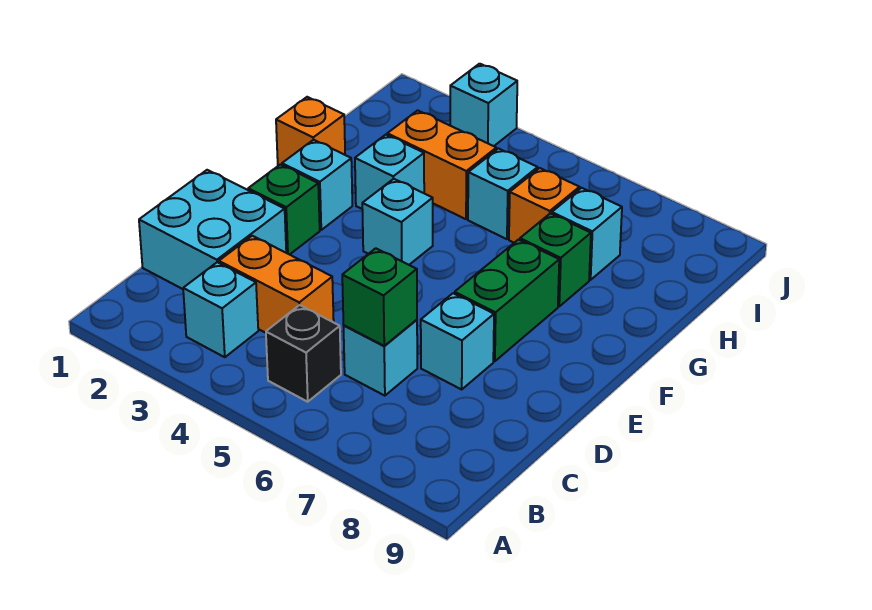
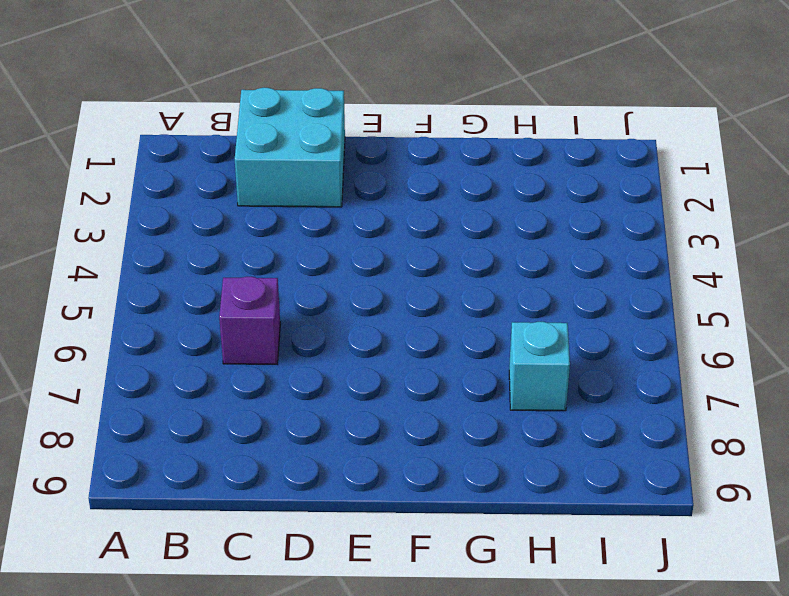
purple brick C6 level 1 -> cyan brick C6 level 1
none -> cyan brick B3 level 1
none -> black brick B5 level 1
none -> orange brick C3:C4 level 1

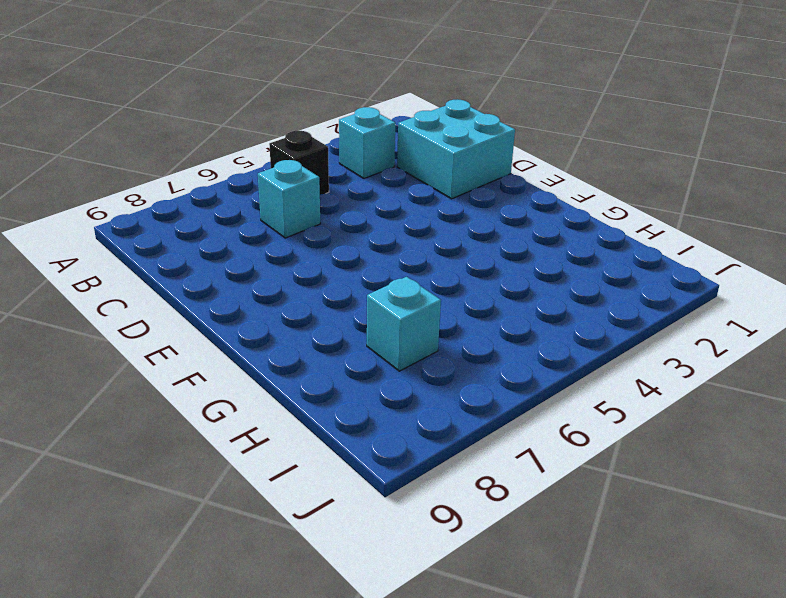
none -> orange brick C3:C4 level 1
none -> cyan brick D7 level 1
none -> green brick E2 level 1

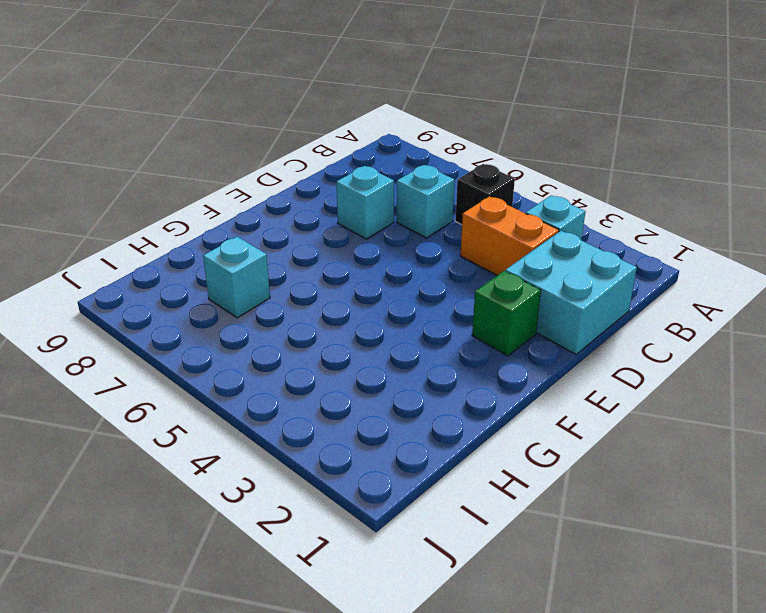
none -> green brick E7:F7 level 1
none -> cyan brick F2 level 1
none -> cyan brick F4 level 1

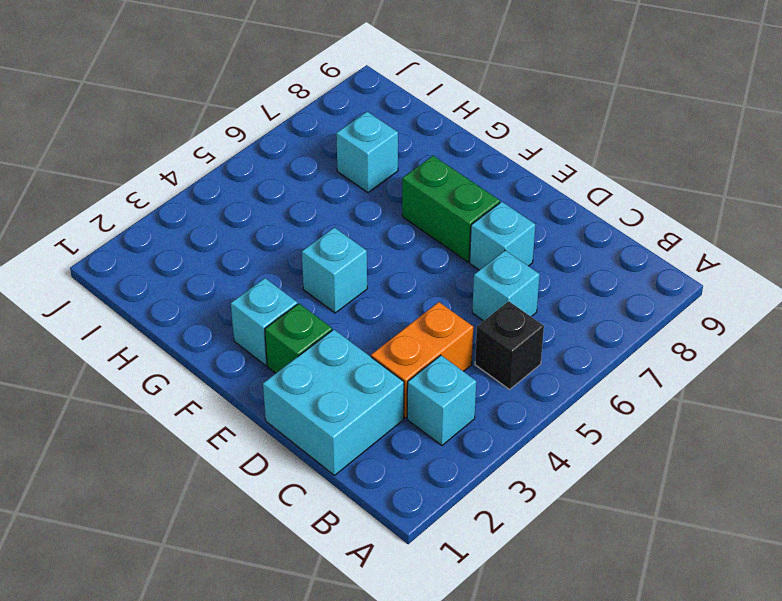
none -> orange brick G1 level 1
none -> cyan brick G3 level 1
none -> green brick G7 level 1

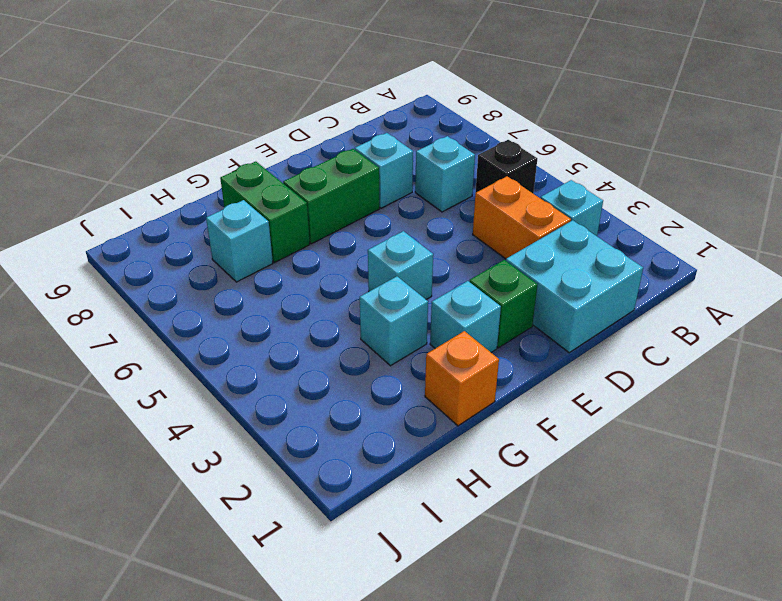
green brick G7:G8 level 1 -> green brick G7 level 1
none -> orange brick H3:H4 level 1
none -> cyan brick H5 level 1
none -> orange brick H6 level 1

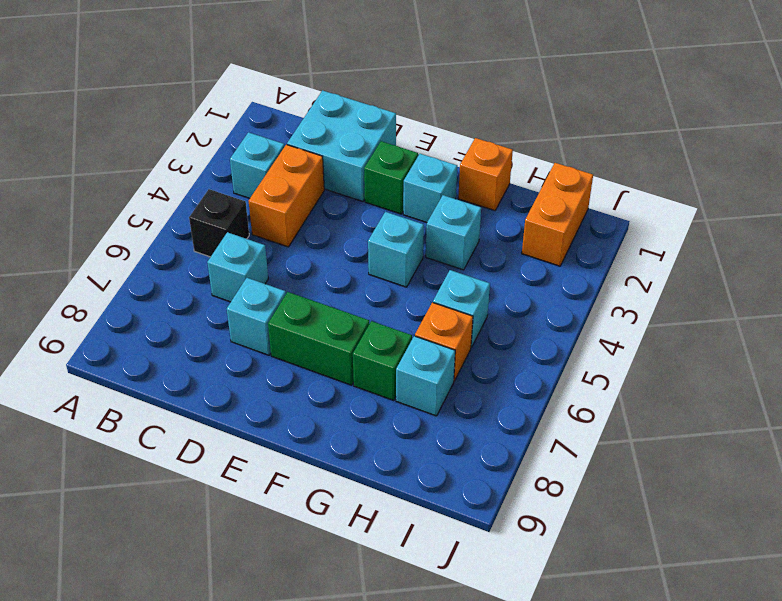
orange brick I1:I2 level 1 -> orange brick H3:H4 level 1
none -> cyan brick J3 level 1
none -> green brick C6 level 2

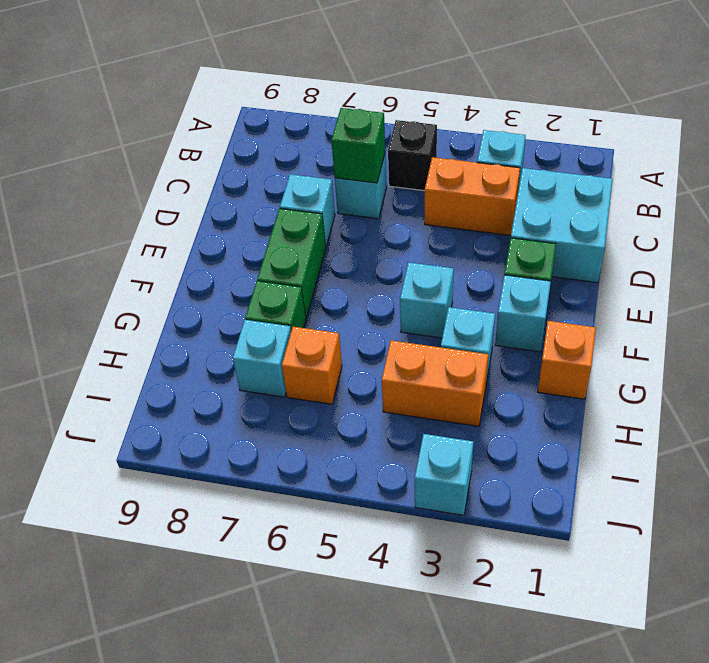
none -> cyan brick H5 level 1

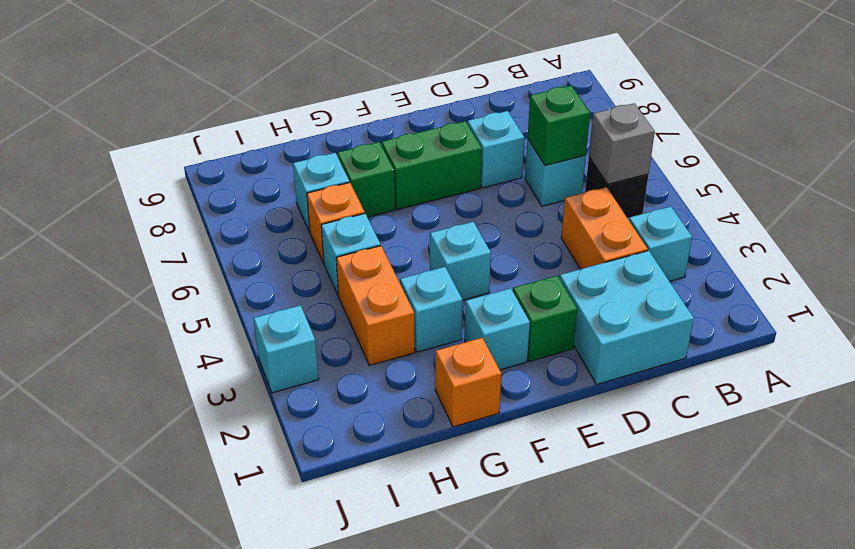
grey brick B5 level 2 -> none

